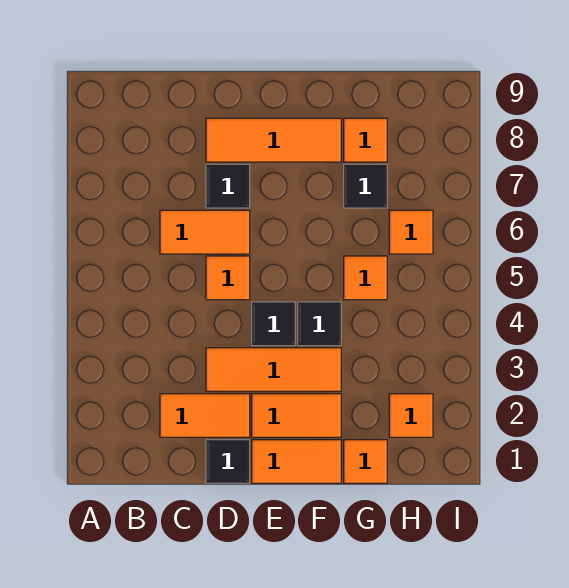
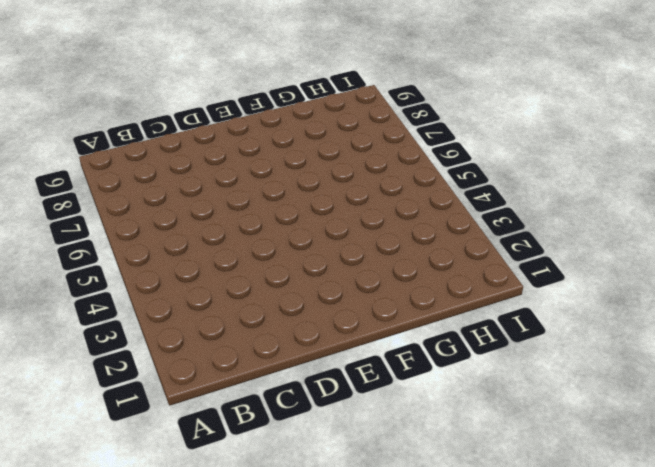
none -> orange tile C2:D2 level 1
none -> orange tile C6:D6 level 1
none -> black tile D1 level 1

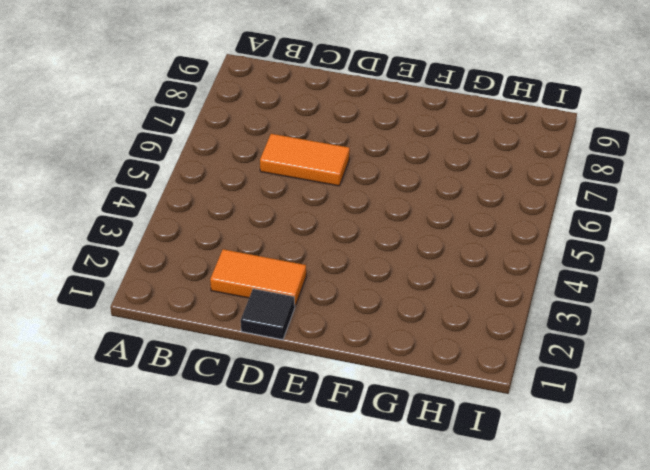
none -> orange tile D3:F3 level 1
none -> orange tile D5 level 1
none -> black tile D7 level 1

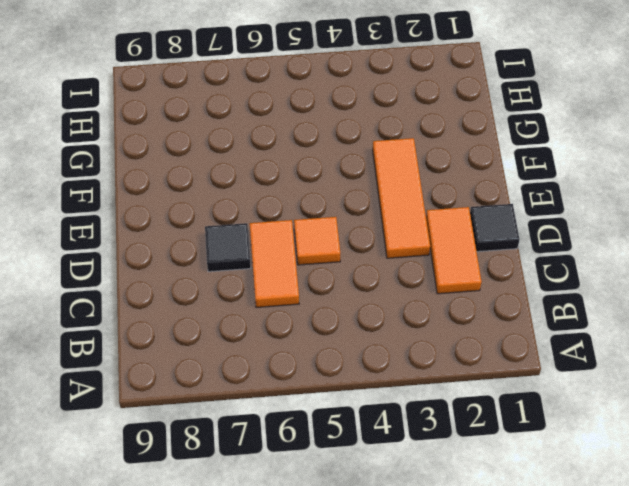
none -> orange tile D8:F8 level 1
none -> orange tile E1:F1 level 1
none -> orange tile E2:F2 level 1

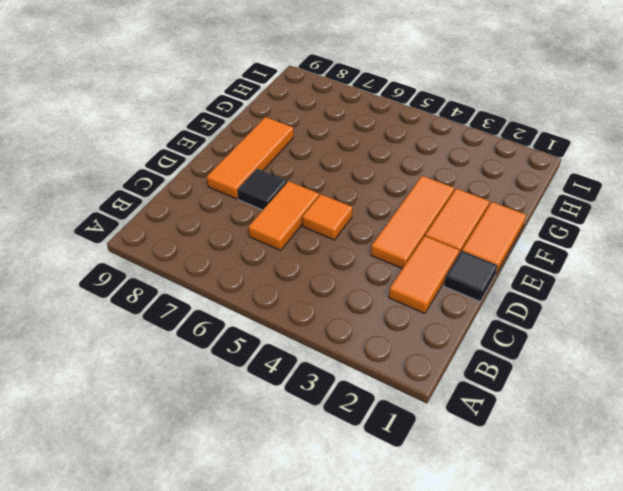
none -> black tile E4 level 1
none -> black tile F4 level 1
none -> orange tile G1 level 1

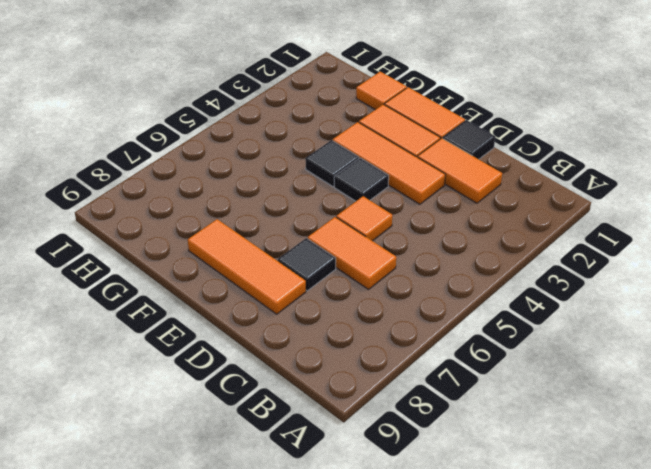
none -> orange tile G5 level 1
none -> black tile G7 level 1
none -> orange tile G8 level 1

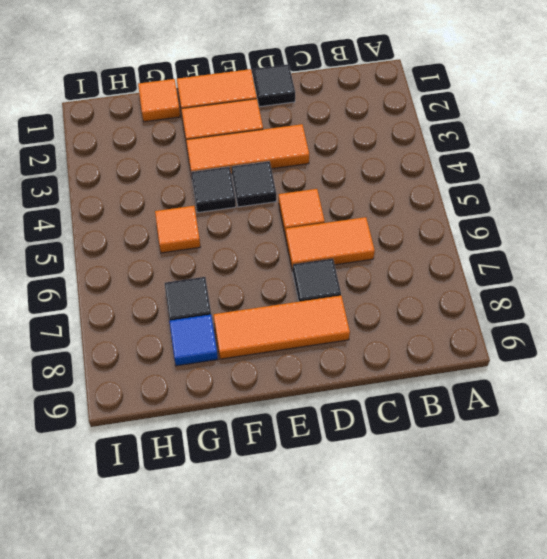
blue tile G8 level 1 -> orange tile G8 level 1
none -> orange tile C2:D2 level 1
none -> orange tile H2 level 1
none -> orange tile H6 level 1

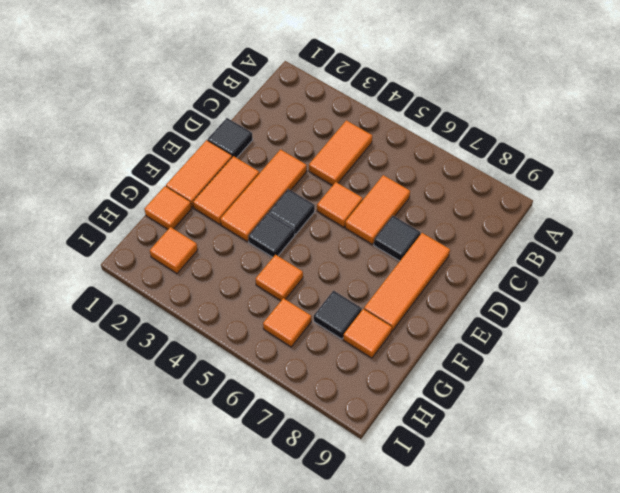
orange tile B4:C4 level 1 -> orange tile C2:D2 level 1

